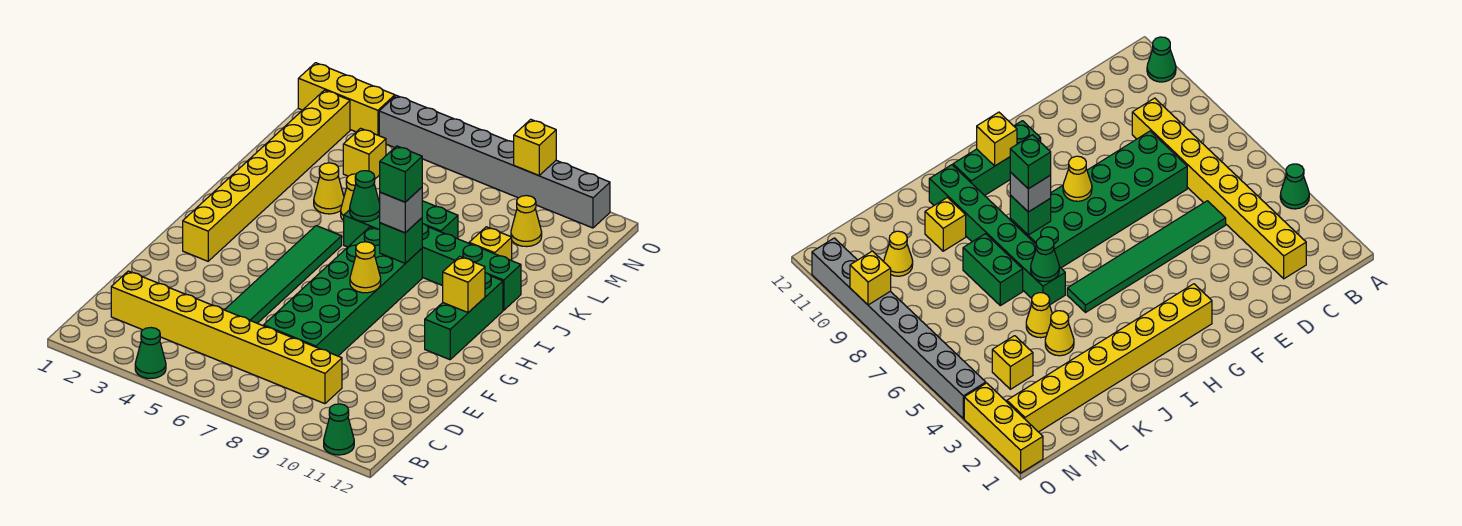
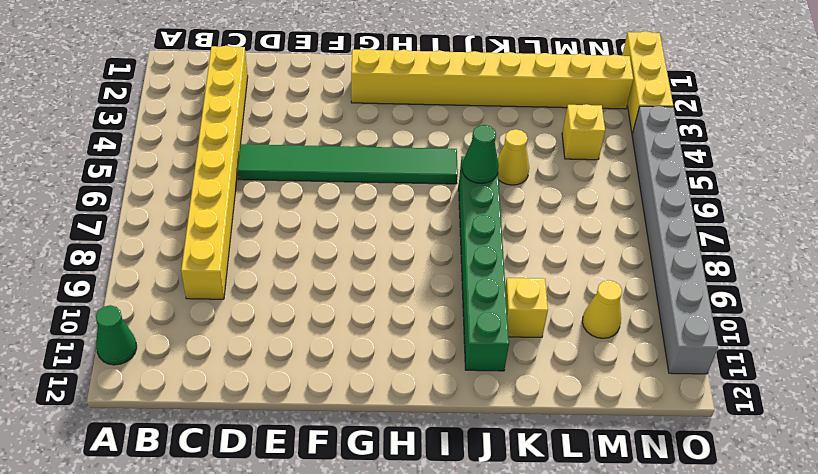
none -> green cone A4 level 1
none -> green brick D7:I8 level 1
none -> green brick G11:I11 level 1

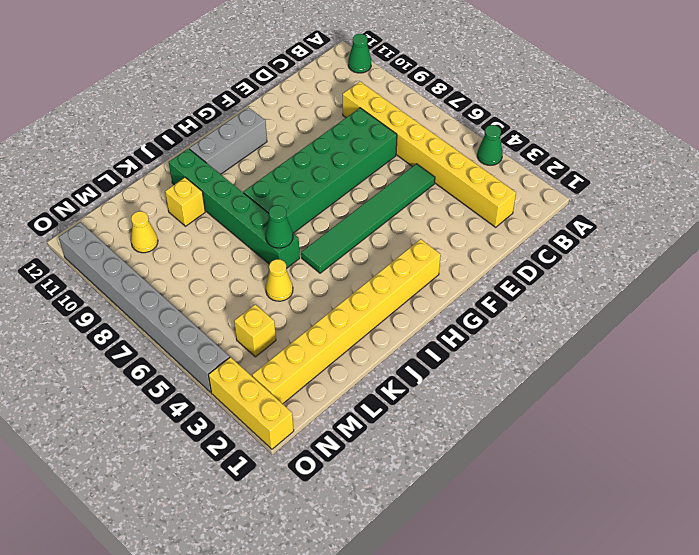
grey brick G11:I11 level 1 -> green brick G11:I11 level 1
none -> yellow cone K4 level 1
none -> green brick K7:K8 level 1
none -> yellow cone G8 level 2

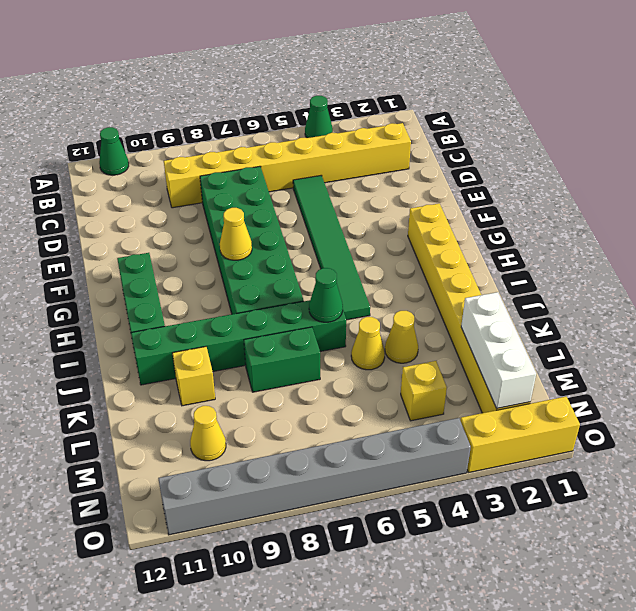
white brick L2:N2 level 2 -> none
none -> yellow brick H11 level 2
none -> green brick I8 level 2
none -> yellow brick O9 level 2

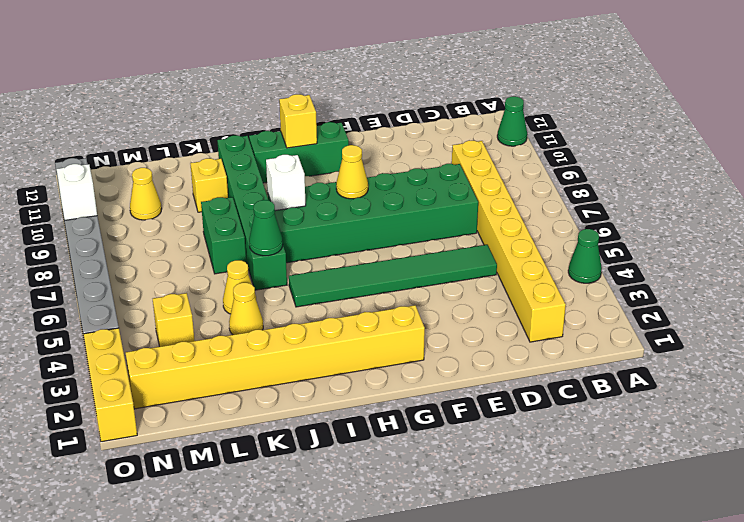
white brick I8 level 2 -> green brick I8 level 2
white brick O9 level 2 -> yellow brick O9 level 2
none -> grey brick I8 level 3
none -> green brick I8 level 4

